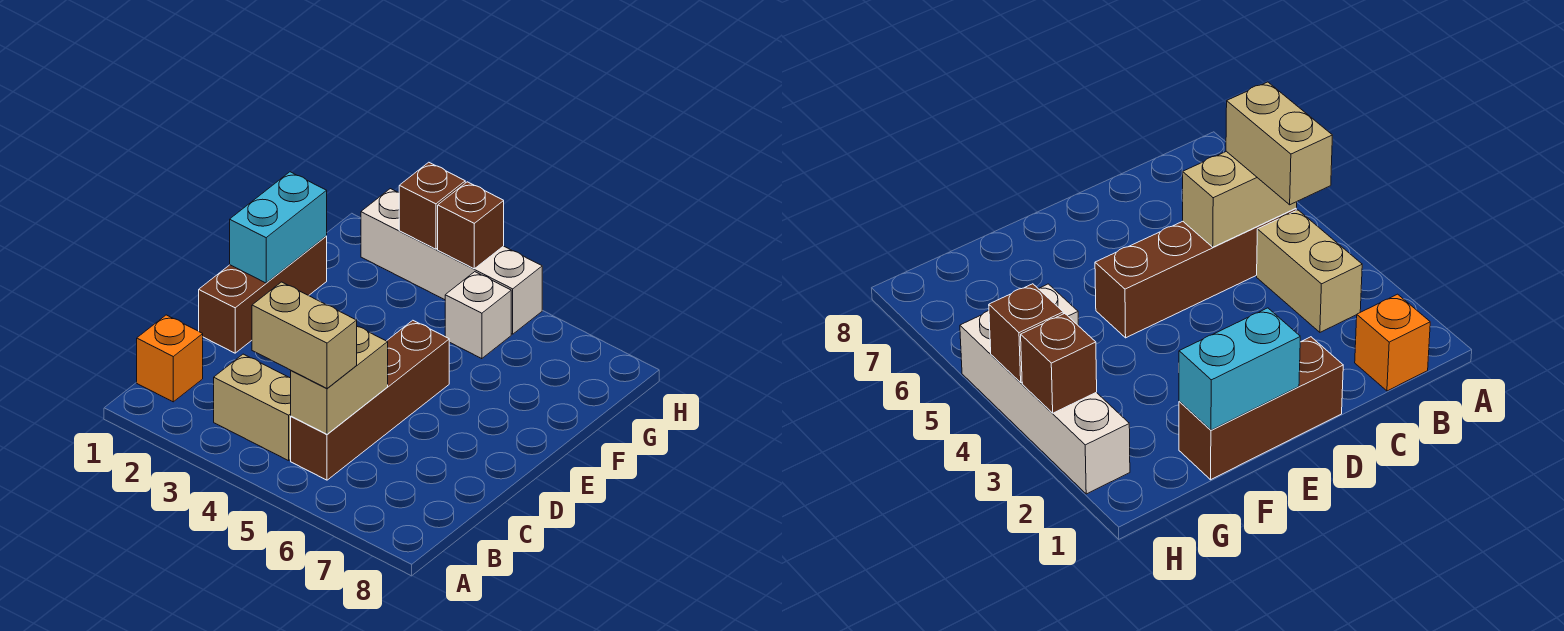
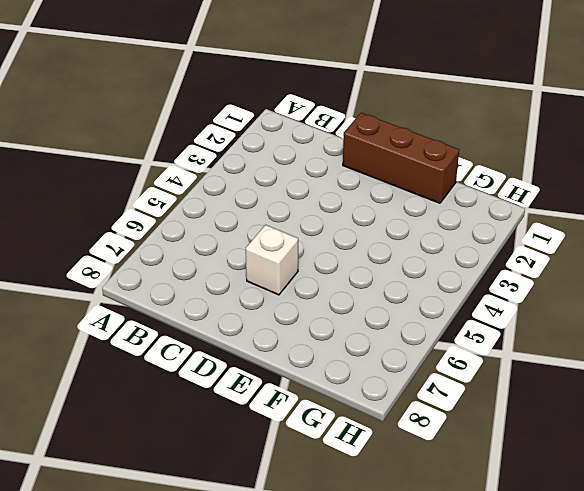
white brick D6 level 1 -> white brick G5 level 1
none -> orange brick B1 level 1
none -> tan brick B3:B4 level 1

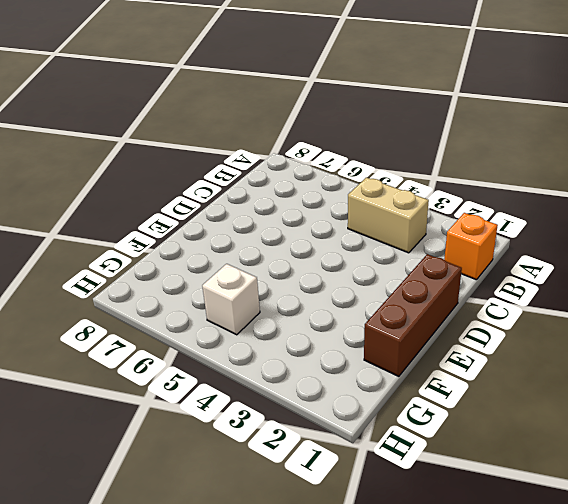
none -> brown brick B5:E5 level 1
none -> white brick H2:H5 level 1

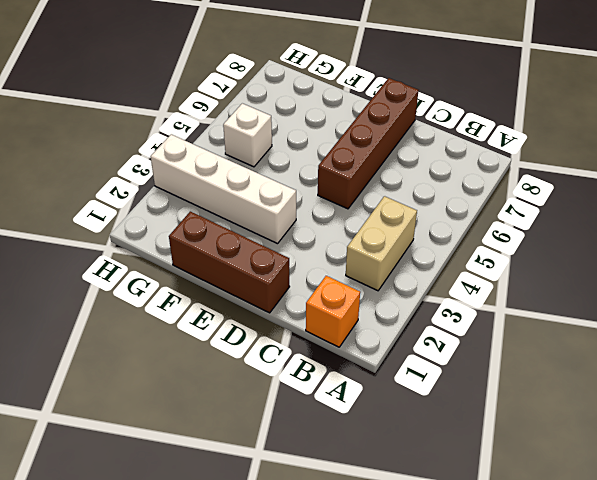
brown brick D5:D8 level 1 -> brown brick B5:E5 level 1
white brick E3:H3 level 1 -> white brick H2:H5 level 1
none -> tan brick B5:C5 level 2
none -> cyan brick E1:F1 level 2

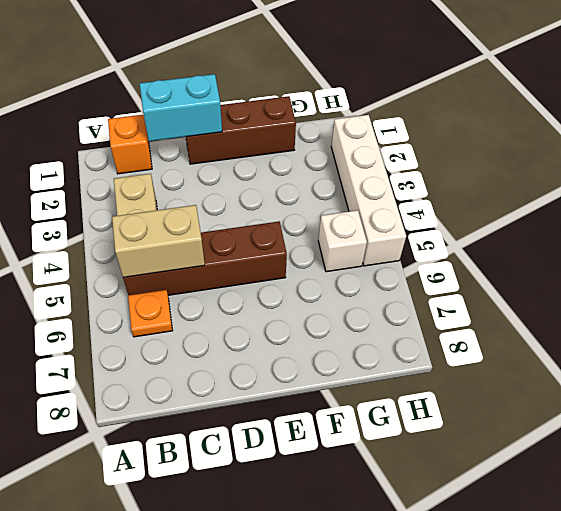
orange plate B6 level 1 -> none
cyan brick C1:D1 level 2 -> cyan brick E1:F1 level 2
none -> brown brick H3 level 2
none -> brown brick H4 level 2

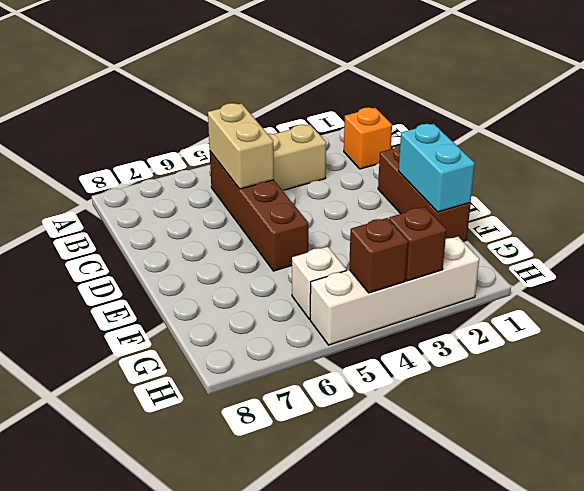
none -> tan brick B4:B5 level 3

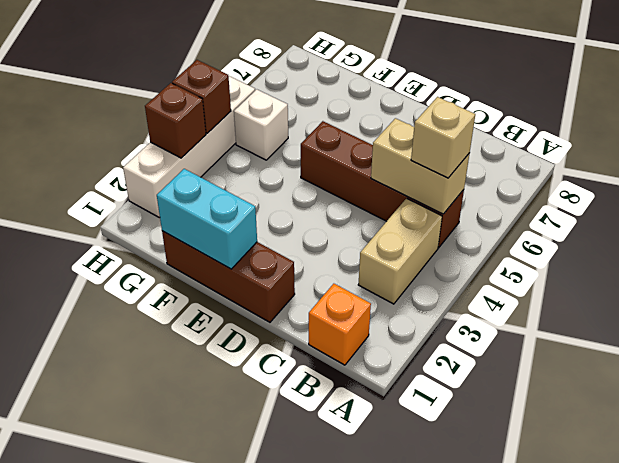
tan brick B5 level 3 -> tan brick B4:B5 level 3

